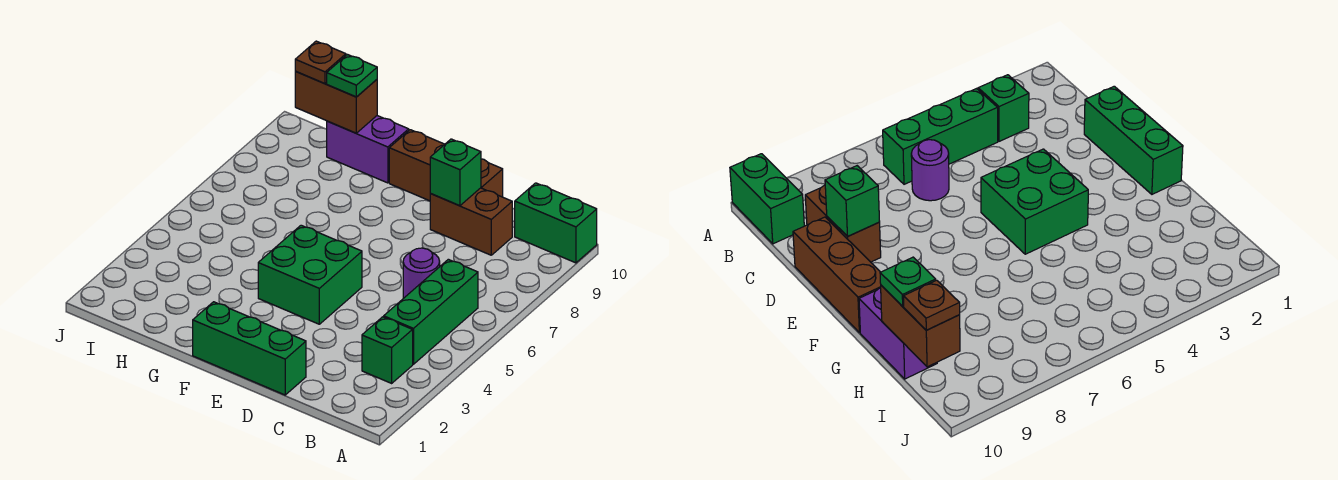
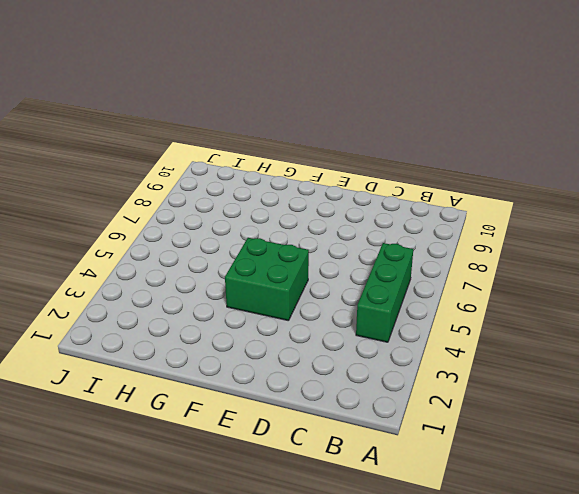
none -> green brick A10:B10 level 1
none -> green brick B3 level 1
none -> purple round brick C6 level 1

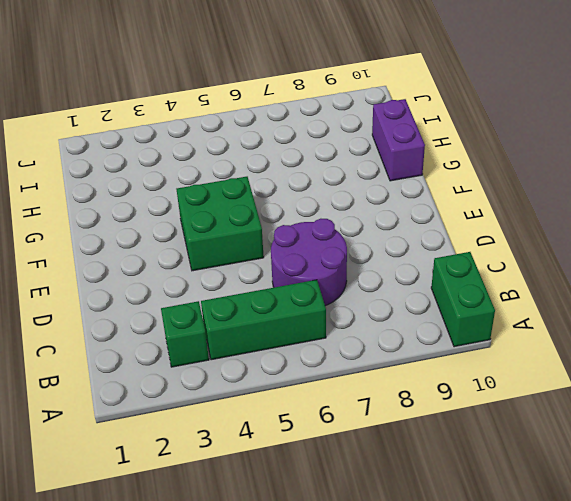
purple round brick C6:D7 level 1 -> purple round brick C6 level 1
none -> brown brick C9:D9 level 1
none -> green brick D1:F1 level 1
none -> brown brick D10:F10 level 1

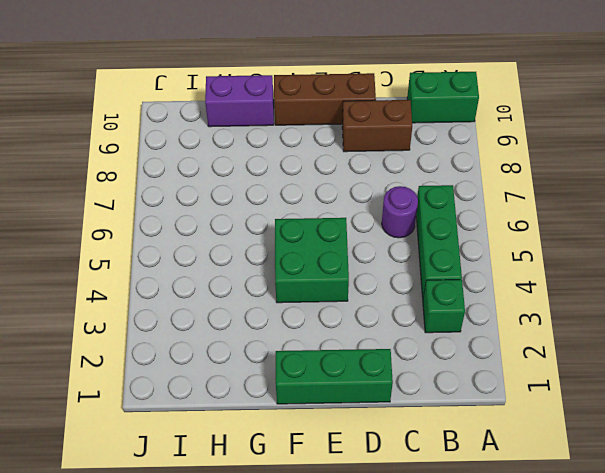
none -> green brick D9 level 2
none -> brown brick H10:I10 level 2
none -> green plate H10 level 3

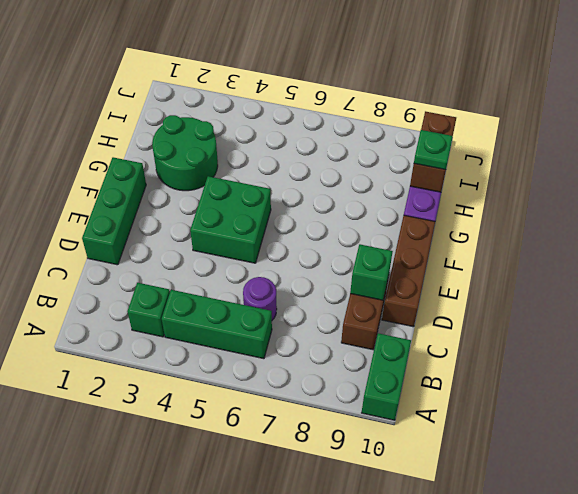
green round brick G2:H3 level 1 -> none
none -> brown plate I10 level 3

